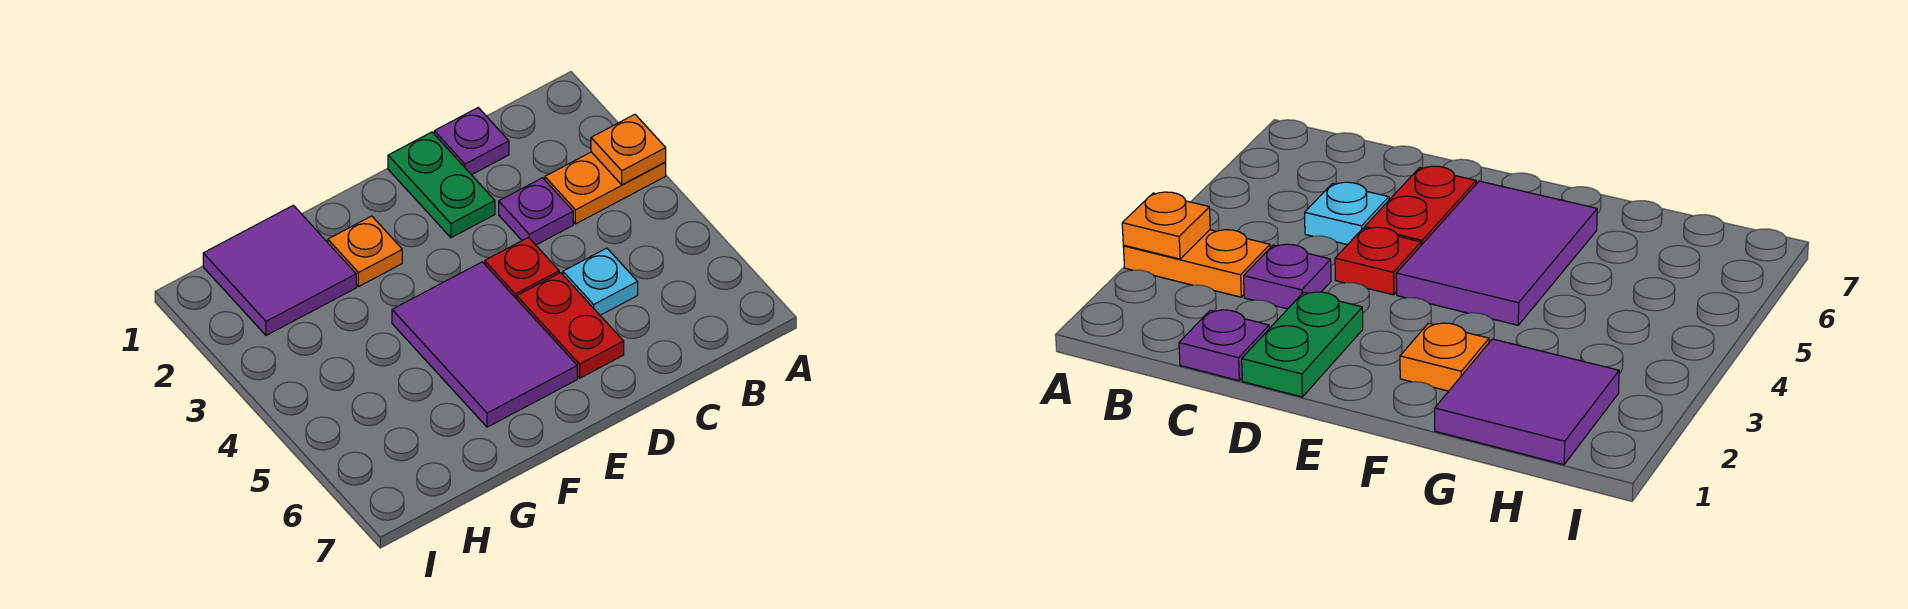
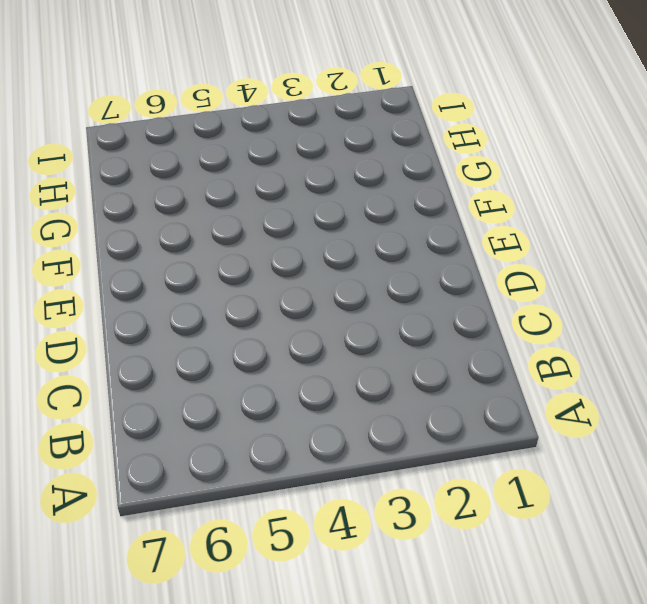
none -> orange plate A3:B3 level 1
none -> purple plate C1 level 1

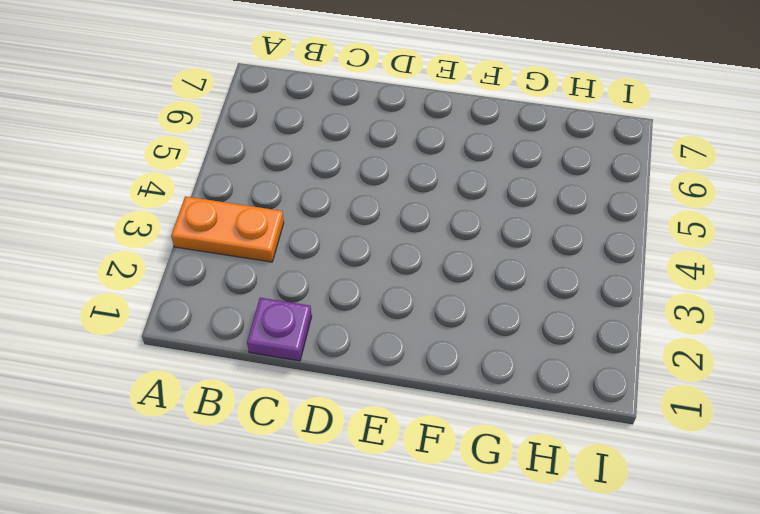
none -> purple plate C3 level 1
none -> cyan plate C5 level 1

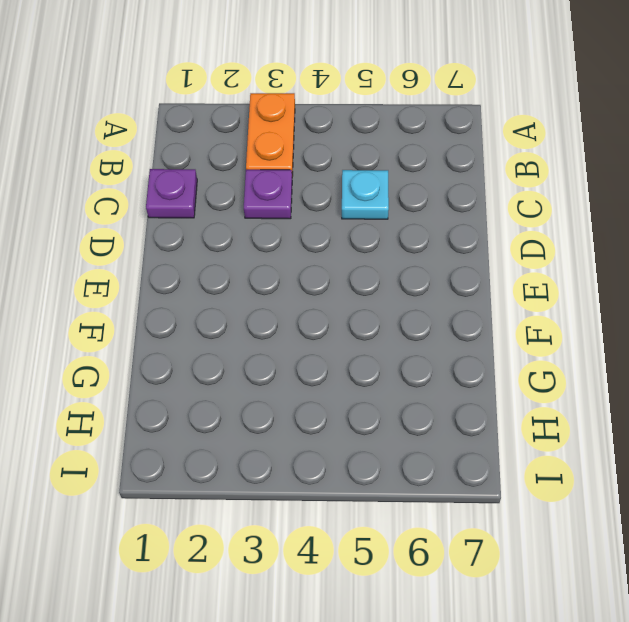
none -> green plate D1:D2 level 1
none -> red plate D4 level 1

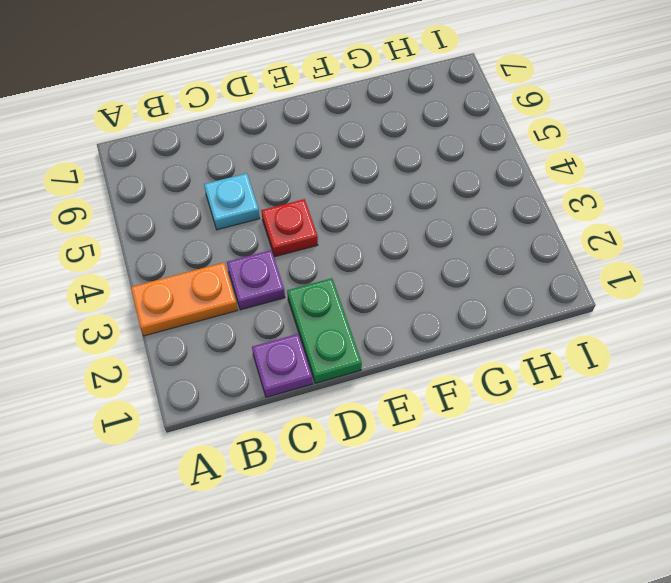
none -> red plate D5:D6 level 1
none -> purple tile E4:F6 level 1

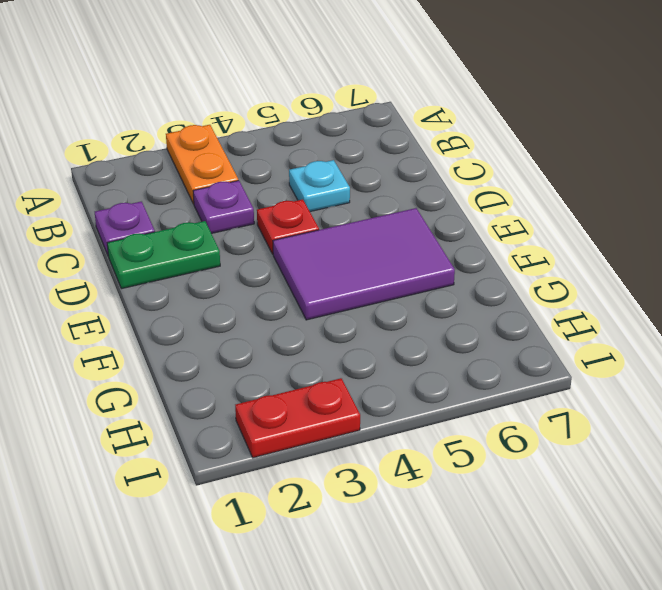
red plate I2:I3 level 1 -> red plate D5:D6 level 1
none -> orange plate F2 level 1
none -> purple tile G1:H2 level 1

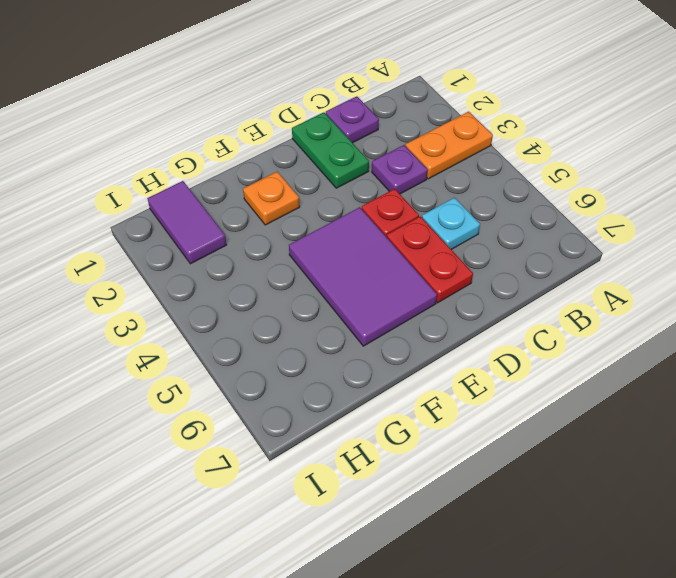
purple tile H1:H2 level 1 -> purple tile G1:H2 level 1
none -> orange plate A3 level 2

